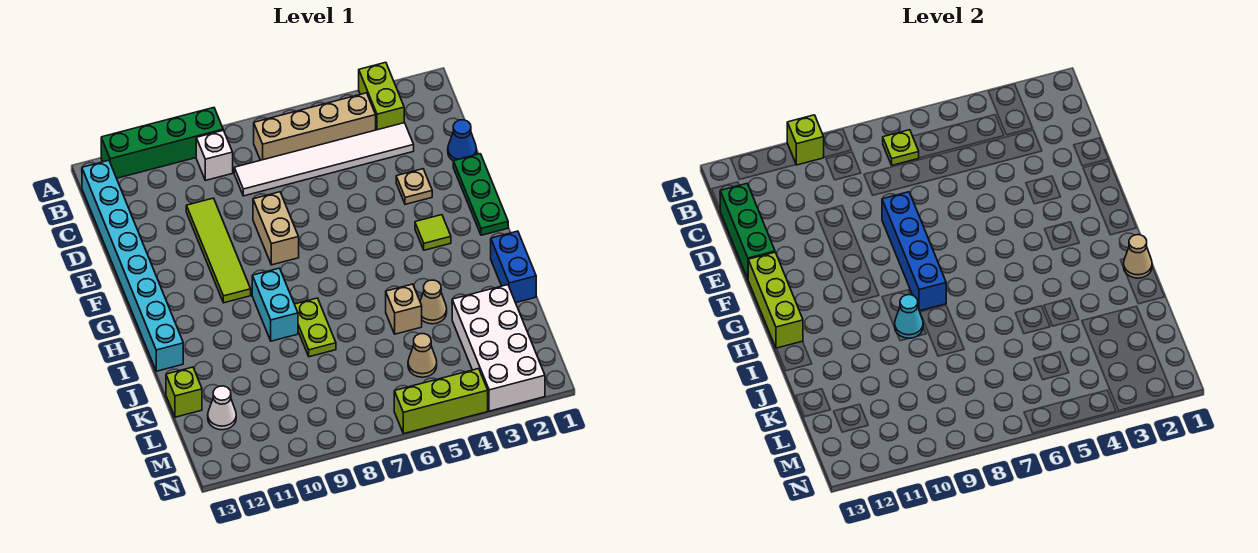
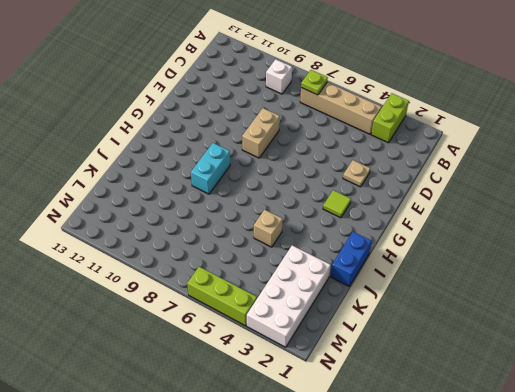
none -> green brick A9:A12 level 1
none -> cyan brick B13:I13 level 1
none -> white tile C3:C8 level 1

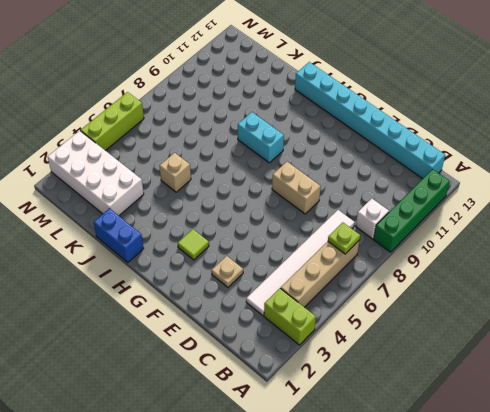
none -> blue cone D1 level 1
none -> lime tile D10:G10 level 1
none -> green plate E1:G1 level 1

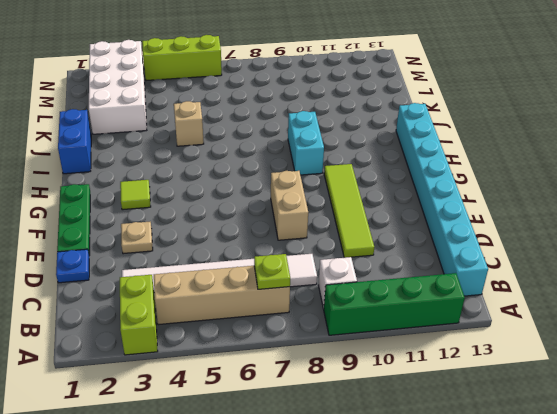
blue plate D1 level 1 -> blue cone D1 level 1
none -> lime plate I8:J8 level 1
none -> tan cone J4 level 1
none -> lime brick K13 level 1

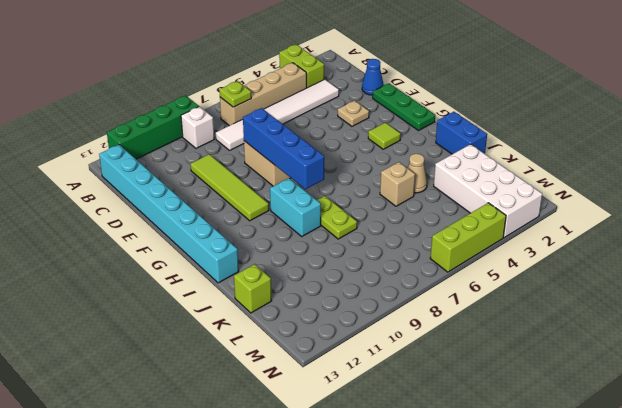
none -> tan cone L5 level 1
none -> white cone L12 level 1
none -> lime brick A10 level 2

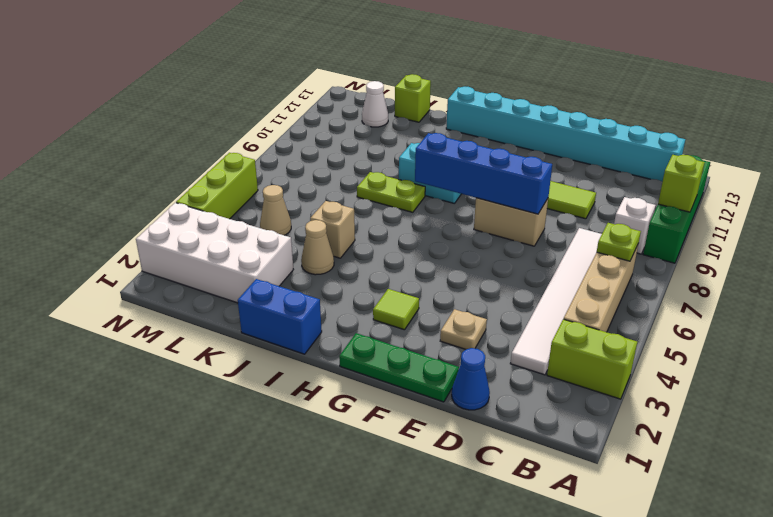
none -> green brick C13:E13 level 2
none -> lime brick F13:H13 level 2
none -> tan cone I1 level 2

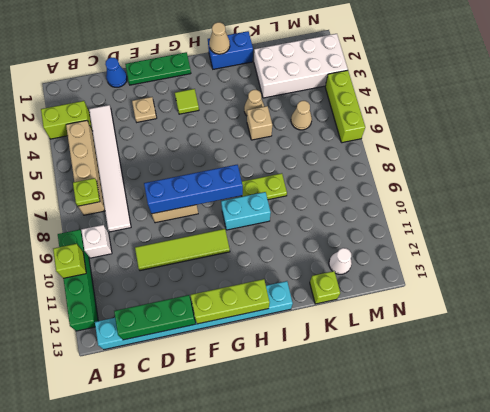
none -> cyan cone I9 level 2

